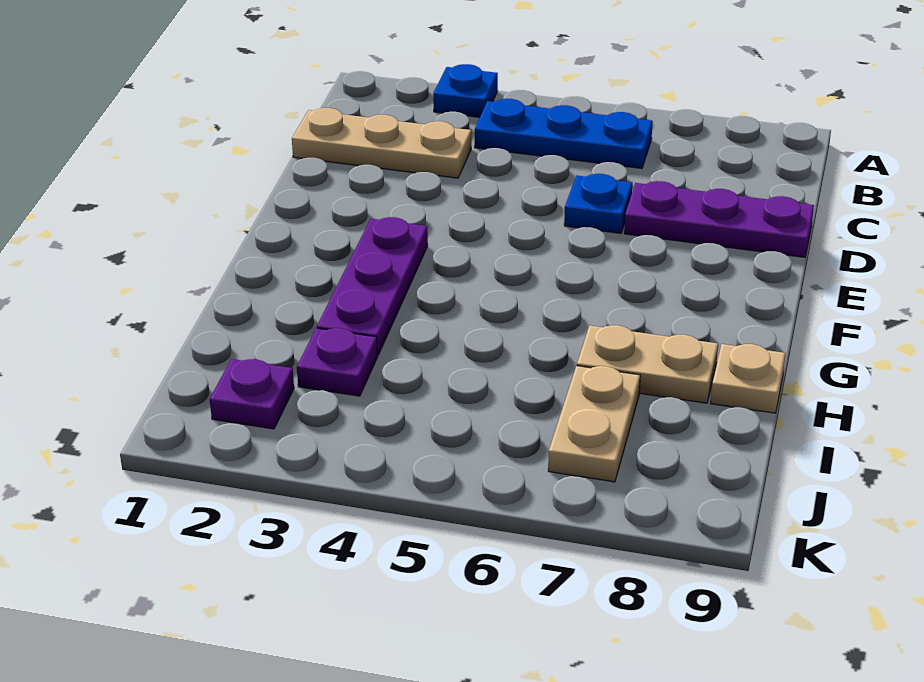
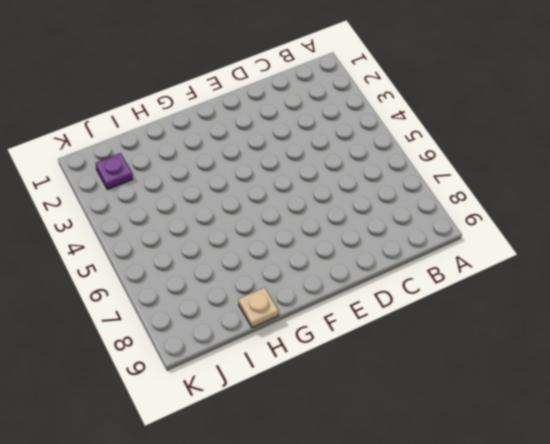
none -> blue plate A3 level 1
none -> blue plate B4:B6 level 1

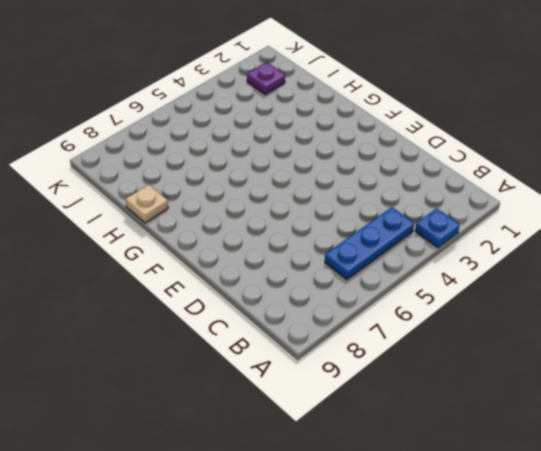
none -> tan plate C1:C3 level 1
none -> blue plate D6 level 1

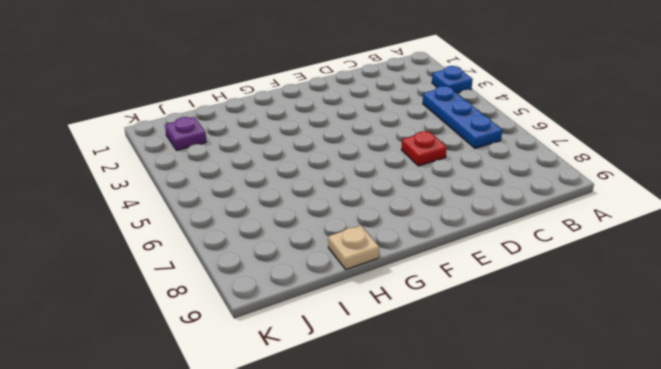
red plate D6 level 1 -> blue plate D6 level 1
none -> tan plate C1:C3 level 1
none -> purple plate D7:D9 level 1

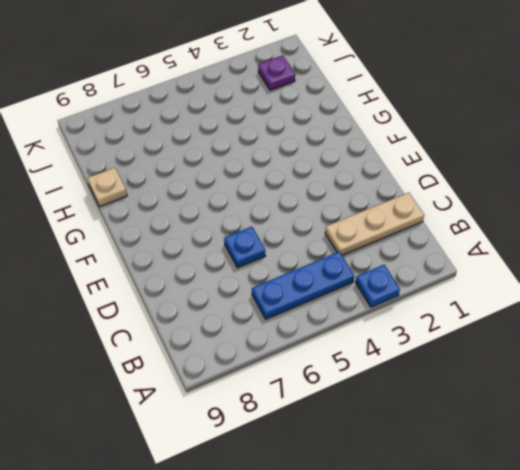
none -> purple plate D7:D9 level 1
none -> purple plate F3:H3 level 1

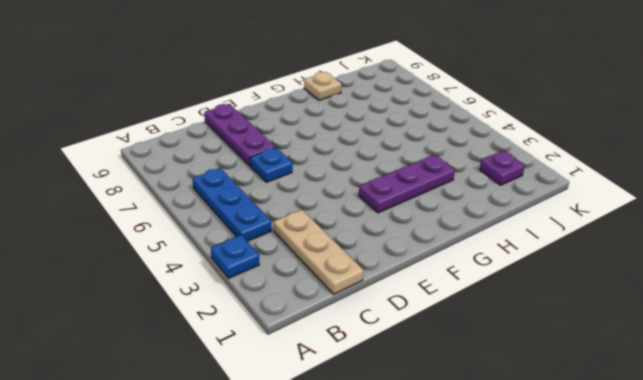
none -> tan plate H7:H8 level 1
none -> purple plate I3 level 1

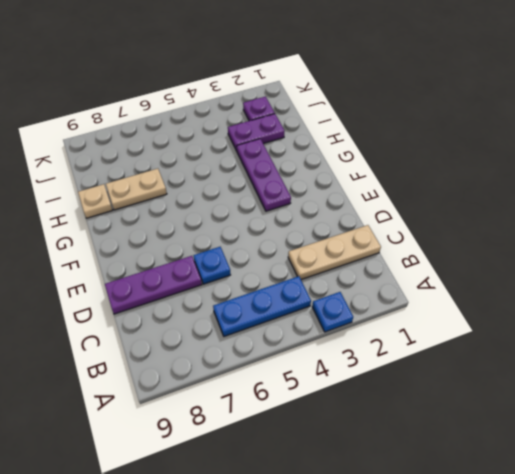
purple plate I2:I3 level 1 -> purple plate I3 level 1
none -> tan plate I7:J7 level 1

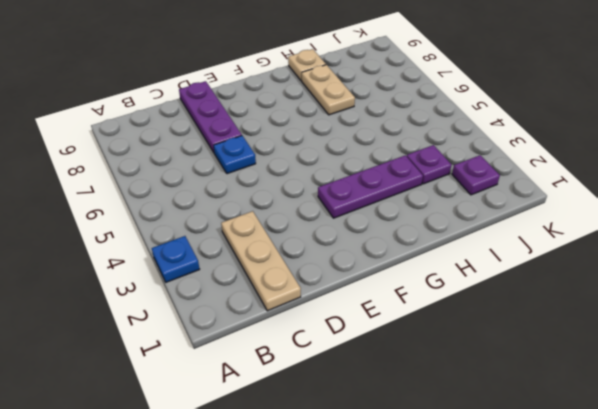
none -> blue plate B4:B6 level 1
none -> tan plate I7:J7 level 1

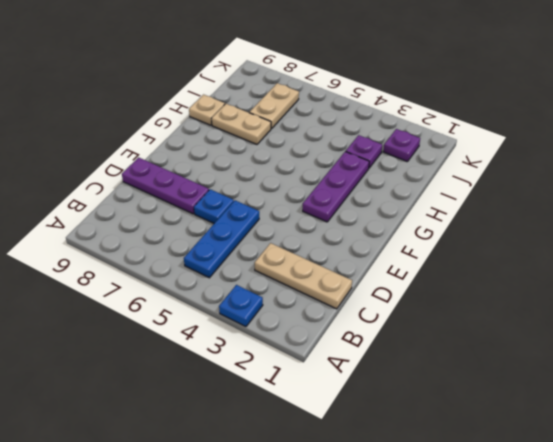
blue plate B5:D5 level 1 -> blue plate B4:B6 level 1

